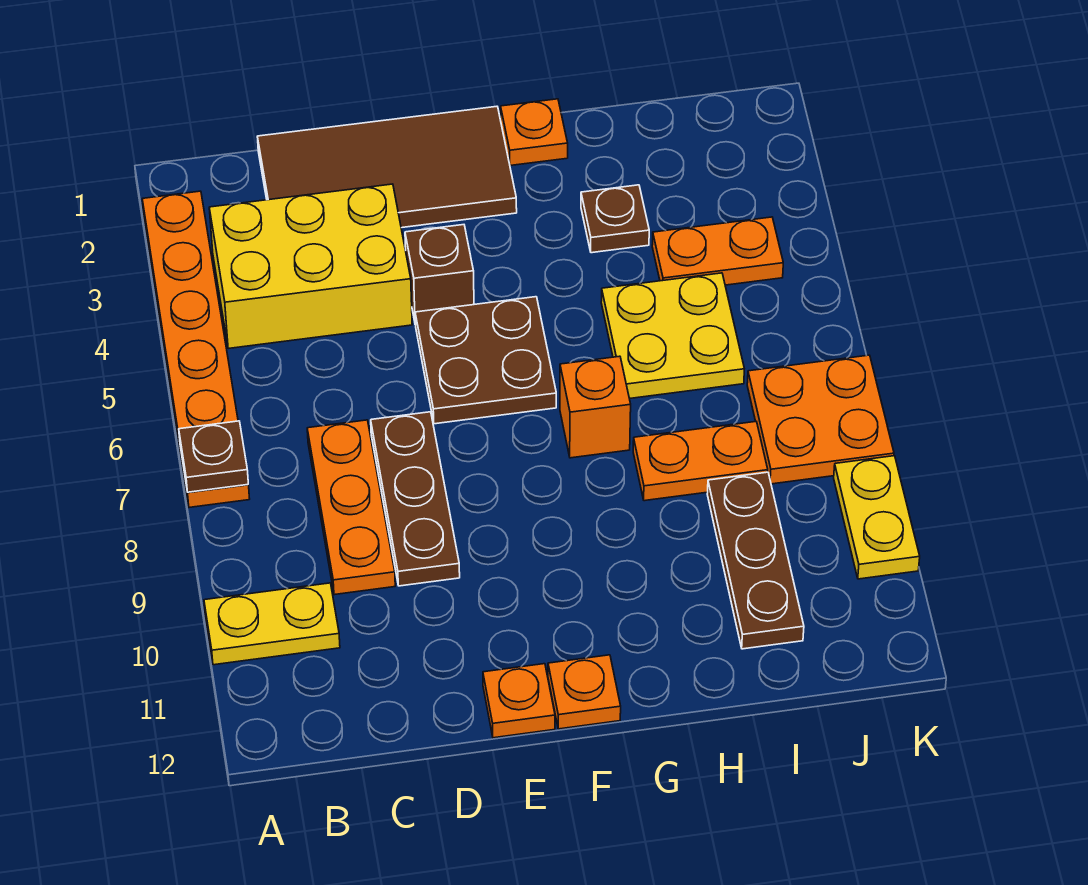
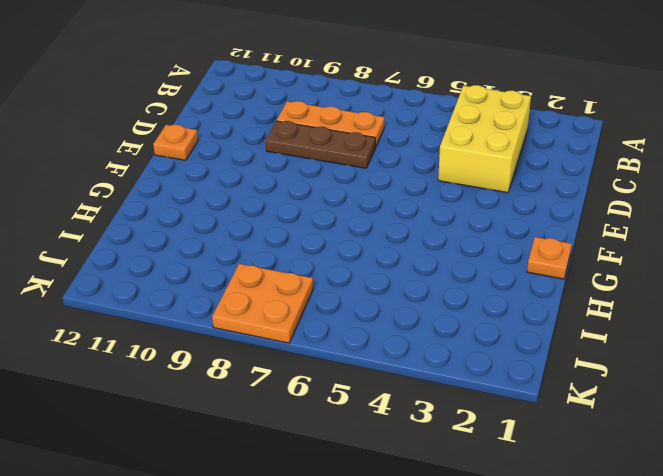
none -> orange plate A2:A7 level 1
none -> yellow plate A10:B10 level 1
none -> brown tile C1:F2 level 1

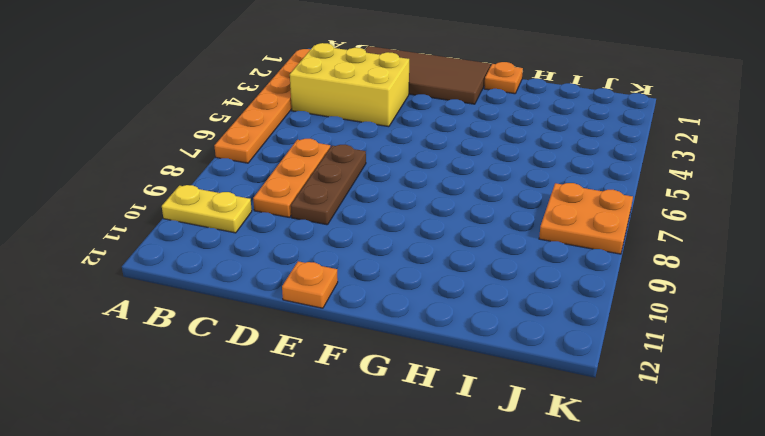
none -> brown brick E4 level 1
none -> brown plate E5:F6 level 1
none -> orange plate F12 level 1

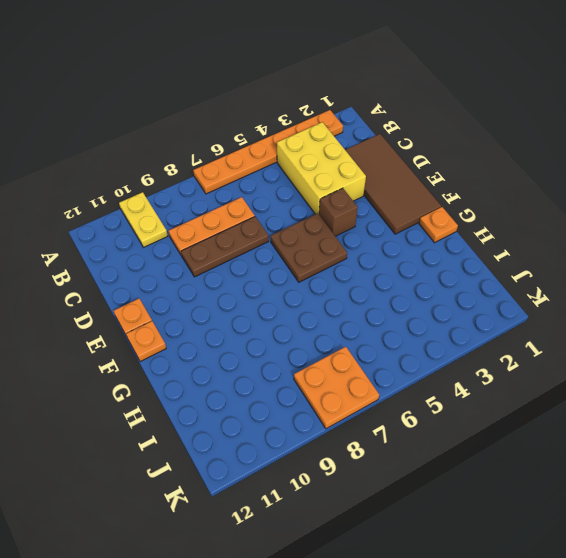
none -> orange brick G7 level 1
none -> brown plate H3 level 1
none -> yellow plate H5:I6 level 1

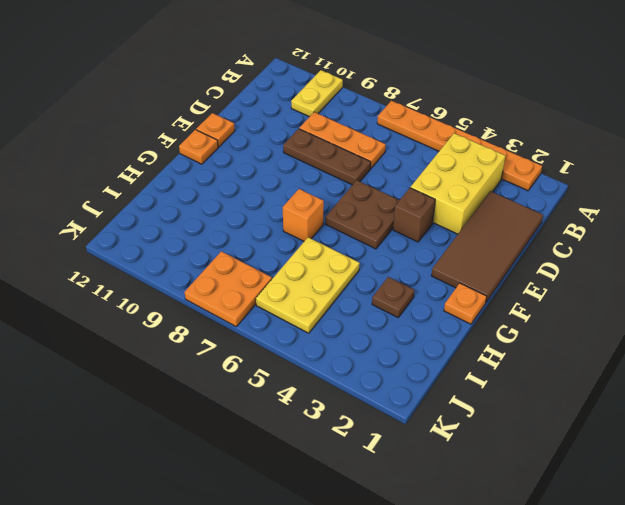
yellow plate H5:J6 level 1 -> yellow plate H5:I6 level 1
none -> orange plate H8:I8 level 1
none -> orange plate I4:J4 level 1
none -> brown plate I9:I11 level 1

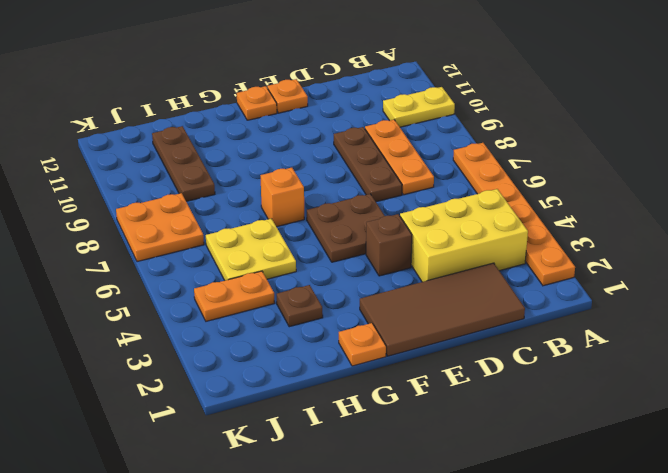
none -> orange plate H8:I8 level 1
none -> yellow plate K9:K10 level 1
none -> brown plate A7 level 2

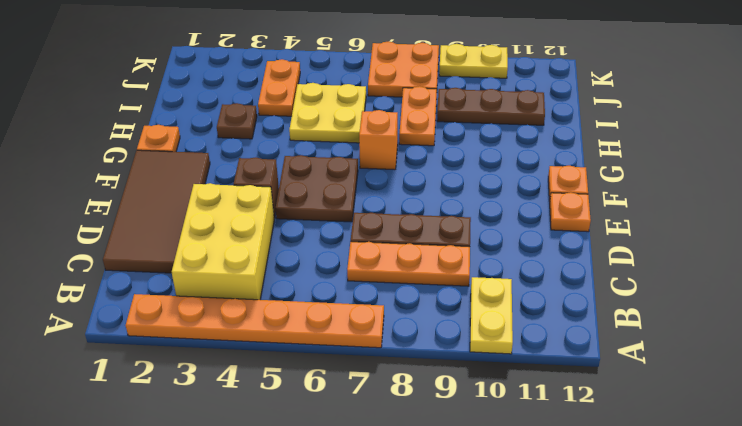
none -> brown plate A7 level 2

